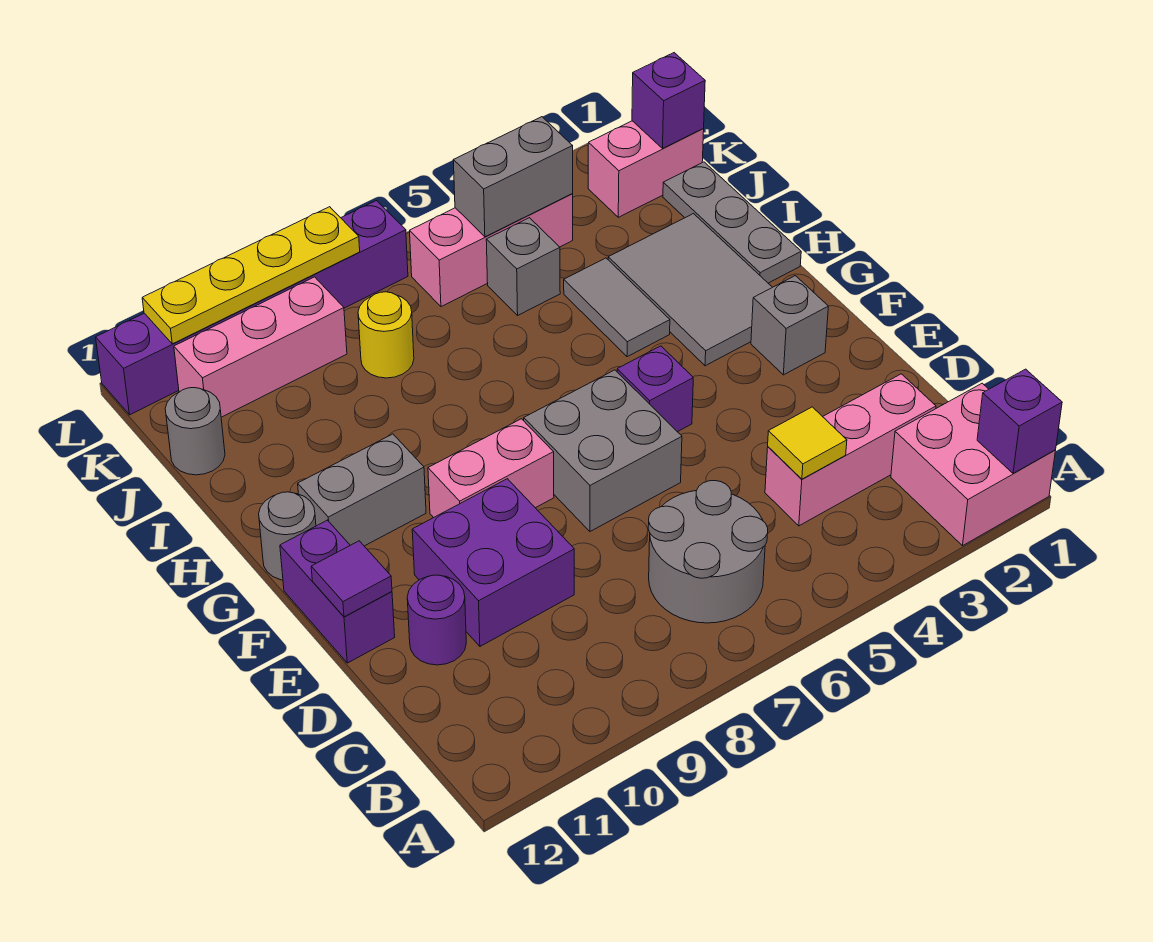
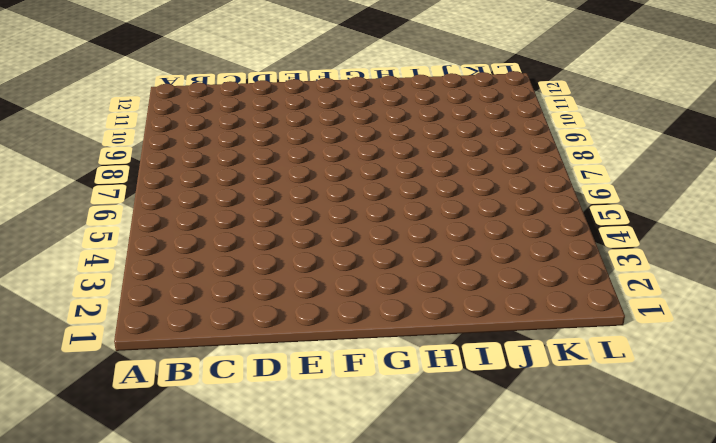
none -> pink brick A1:B2 level 1
none -> grey round brick B6:C7 level 1
none -> pink brick C2:C4 level 1

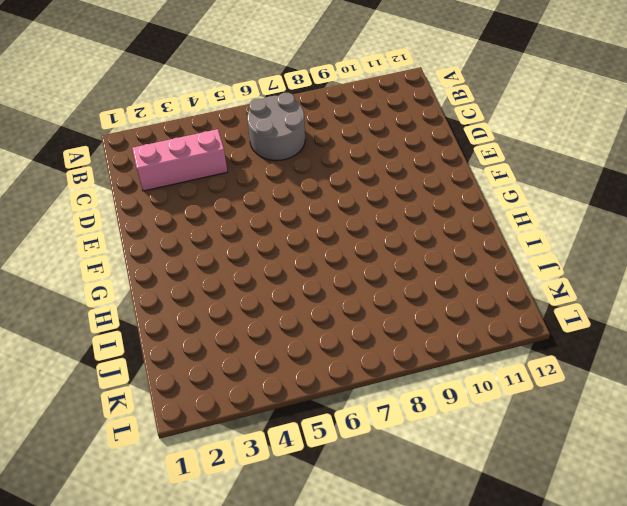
none -> pink brick A1:B2 level 1
none -> purple brick D9:E10 level 1
none -> purple round brick D11 level 1

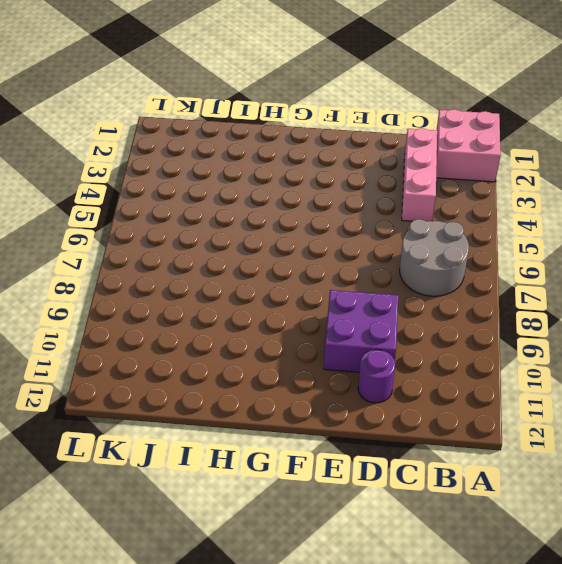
none -> grey brick E6:F7 level 1
none -> purple brick E12:F12 level 1
none -> grey brick F2 level 1

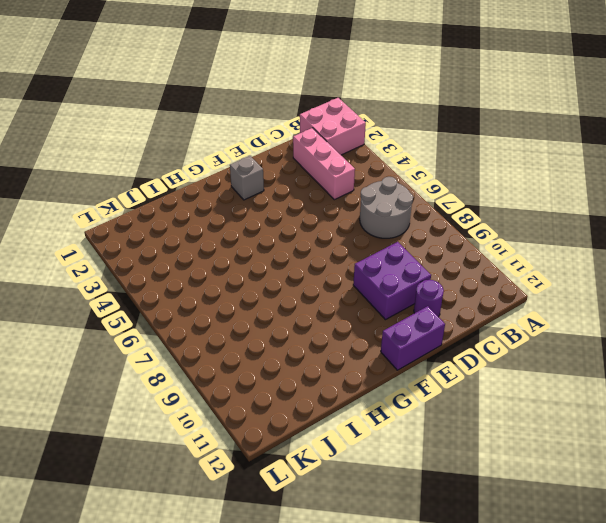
none -> grey brick E6:F7 level 1
none -> purple brick F5 level 1
none -> pink brick F8:F9 level 1

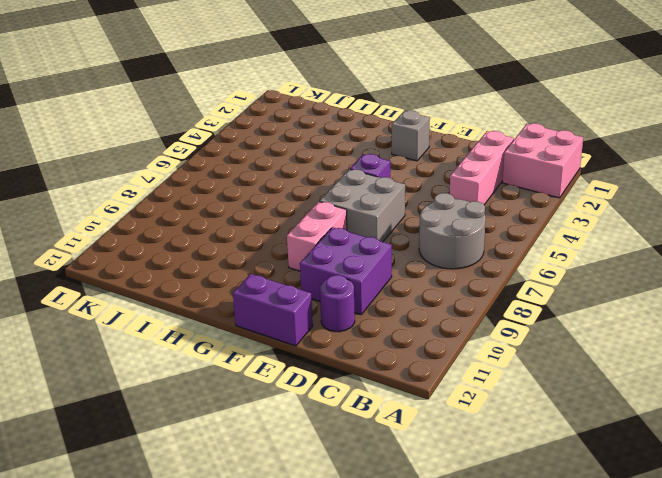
none -> grey tile G2:I3 level 1
none -> grey brick G10:G11 level 1
none -> grey round brick G12 level 1

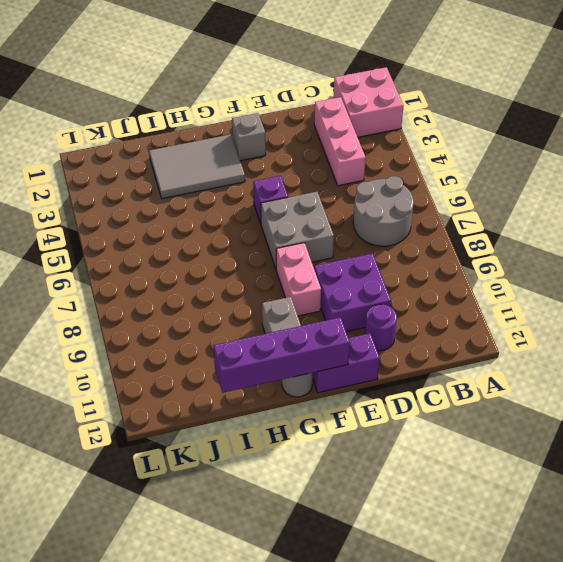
purple brick F12:I12 level 2 -> none
none -> grey plate H1:J1 level 1
none -> grey tile H4:I4 level 1
none -> grey brick J5 level 1

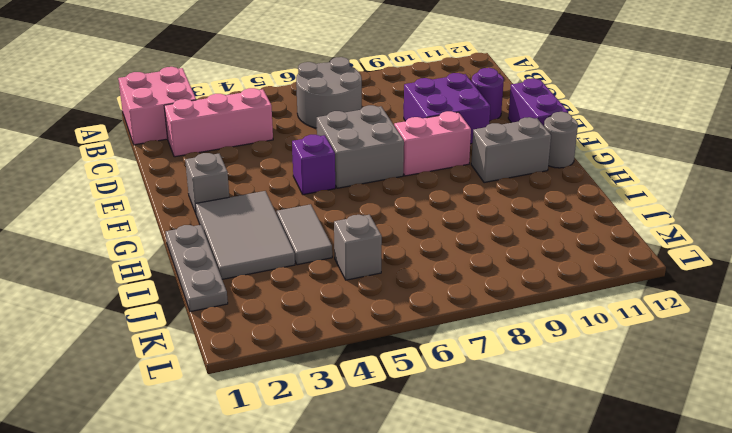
none -> yellow round brick J8 level 1
none -> grey round brick J12 level 1
none -> pink brick K1:K2 level 1

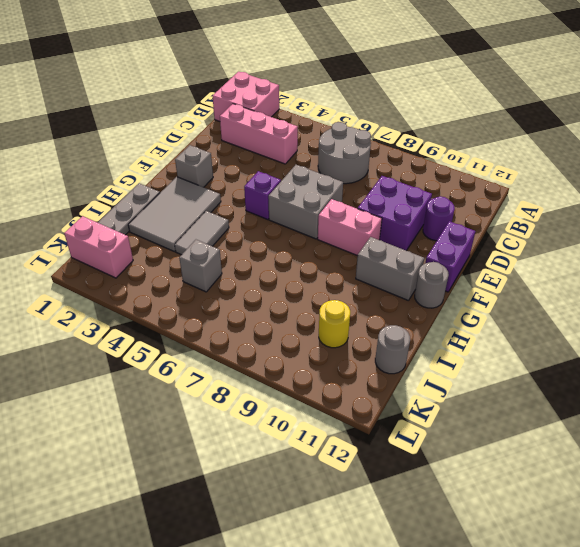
yellow round brick J10 level 1 -> yellow round brick J8 level 1
none -> pink brick K4:K6 level 1
none -> pink brick K9:K11 level 1
none -> purple brick L7:L12 level 1

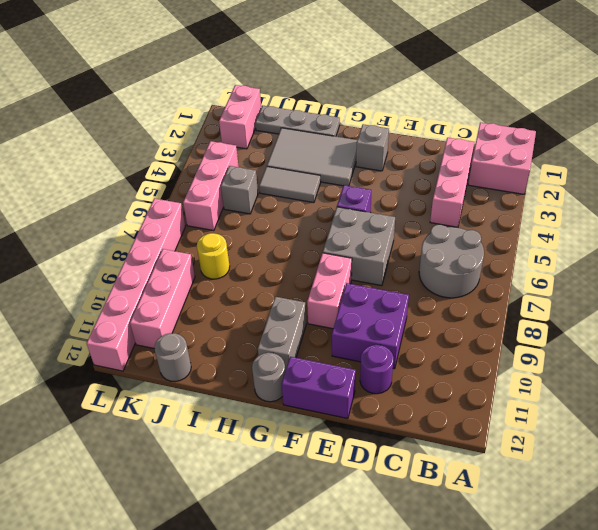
pink brick L7:L12 level 1 -> purple brick L7:L12 level 1
none -> purple brick A1 level 2
none -> yellow tile C4 level 2
none -> purple tile E12 level 2

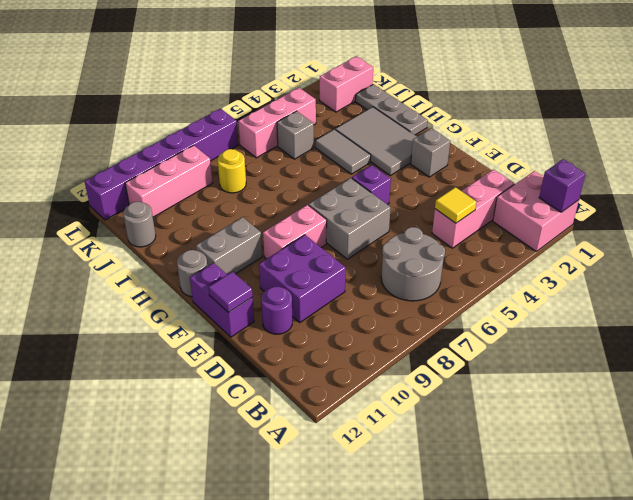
none -> purple brick K1 level 2
none -> grey brick K4:K5 level 2
none -> yellow plate L8:L11 level 2

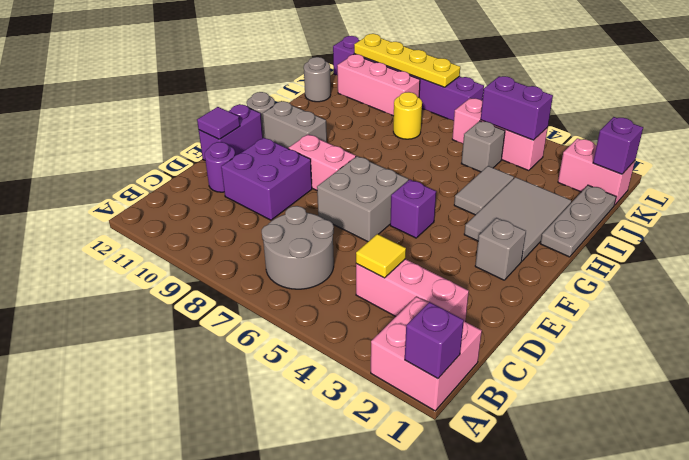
purple brick K4:K5 level 2 -> grey brick K4:K5 level 2

